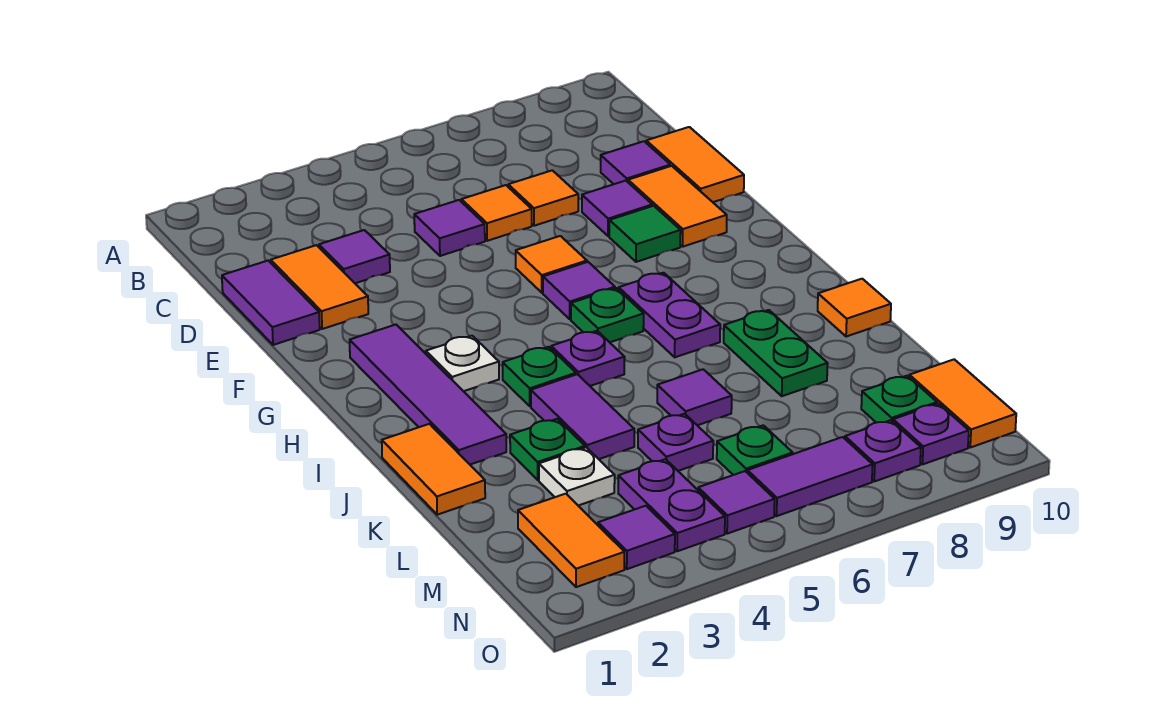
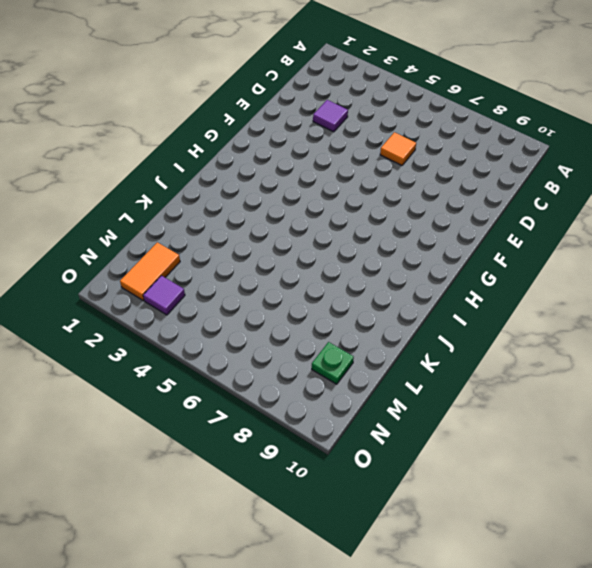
none -> purple tile D1:E1 level 1
none -> orange tile D2:E2 level 1
none -> purple tile D5 level 1
none -> orange tile D7 level 1

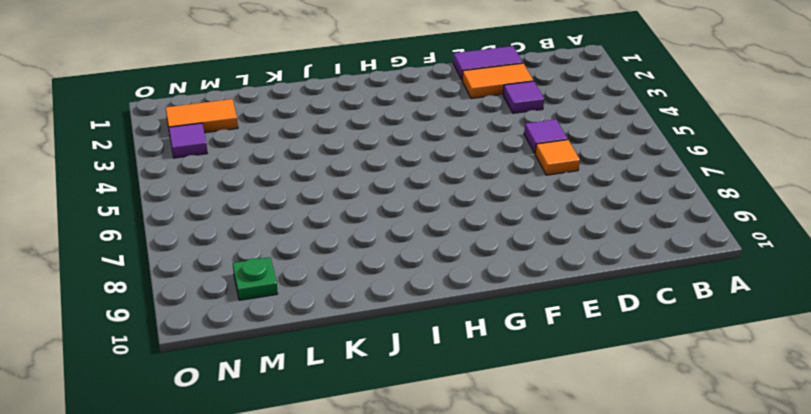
none -> orange tile D7 level 1
none -> purple tile D9 level 1
none -> orange tile D10:E10 level 1
none -> purple tile E8 level 1

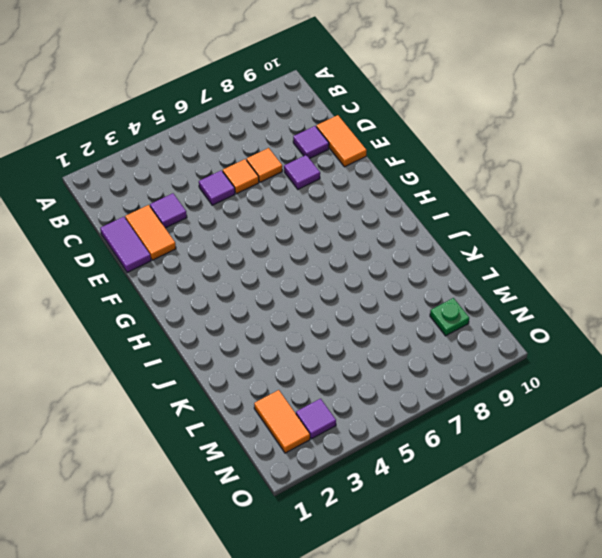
none -> orange tile E9:F9 level 1
none -> orange tile F6 level 1
none -> green tile F8 level 1
none -> purple tile G2:J2 level 1

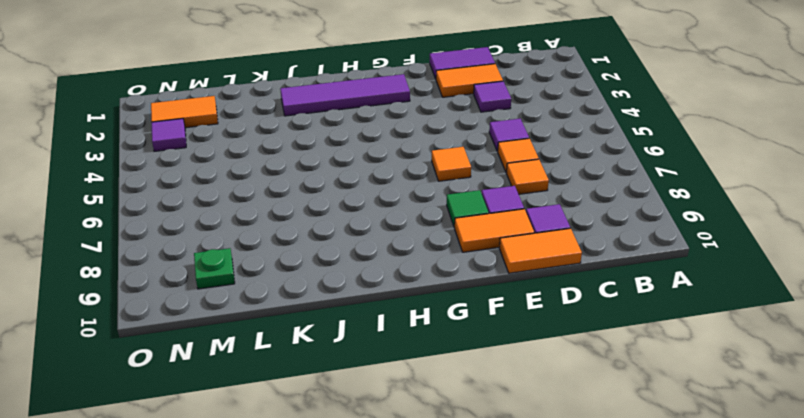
none -> purple tile G6 level 1
none -> white plate H3 level 1
none -> green plate H6 level 1
none -> purple plate H7:I7 level 1

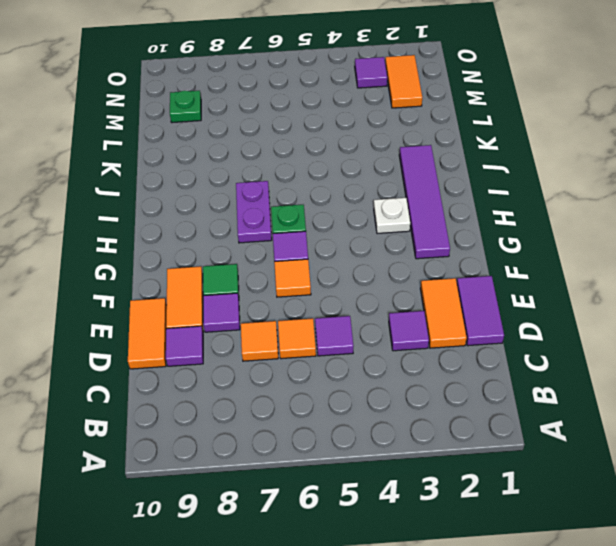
none -> green plate I4 level 1
none -> purple plate I5 level 1
none -> orange tile J1:K1 level 1
none -> purple tile J4:K4 level 1

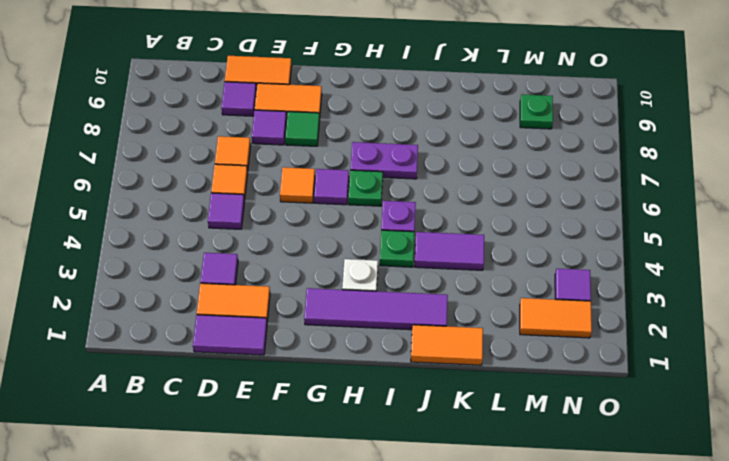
none -> green plate J8:K8 level 1
none -> orange tile J10 level 1
none -> green plate K3 level 1
none -> purple tile K6 level 1

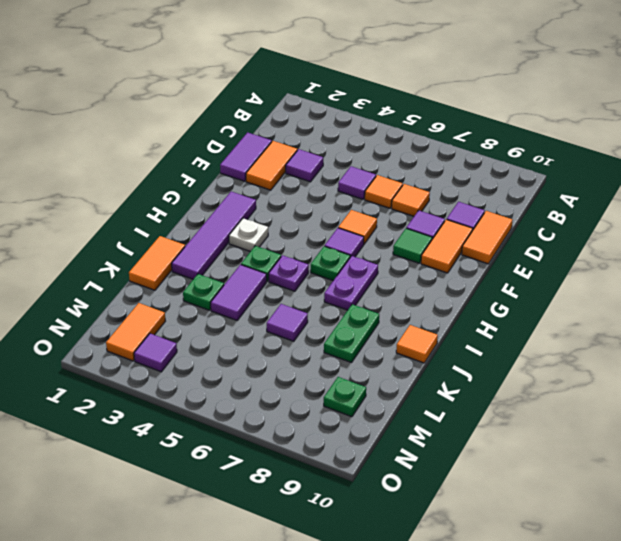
none -> white plate L3 level 1
none -> purple plate L5 level 1
none -> purple plate M4:N4 level 1
none -> green plate M6 level 1

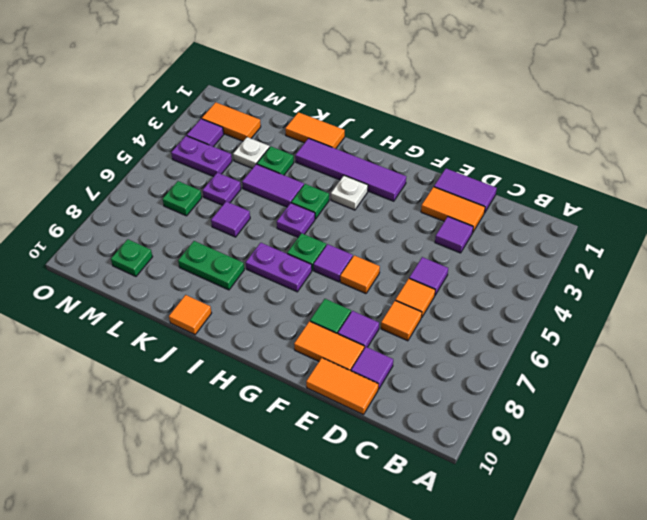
none -> orange tile M10:N10 level 1
none -> purple tile N5 level 1
none -> purple tile N6:N7 level 1
none -> purple plate N8 level 1

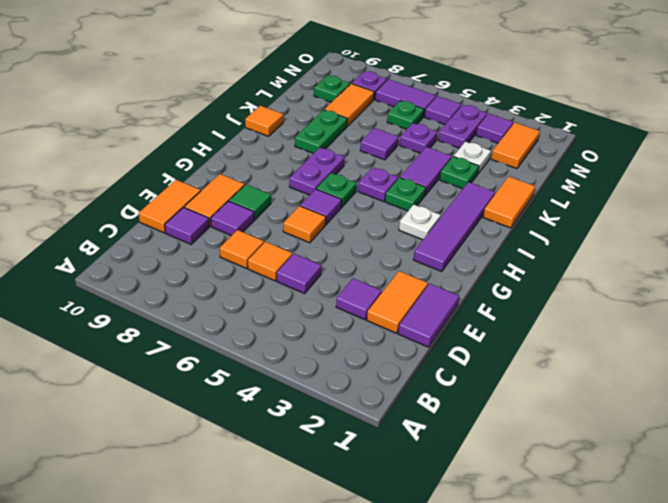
orange tile L8:M8 level 1 -> orange tile M10:N10 level 1
none -> purple plate N9 level 1

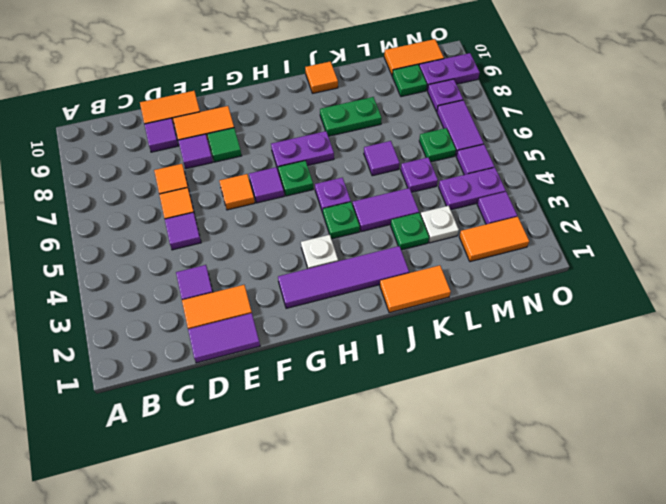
purple plate N9:O9 level 1 -> purple plate N9 level 1

